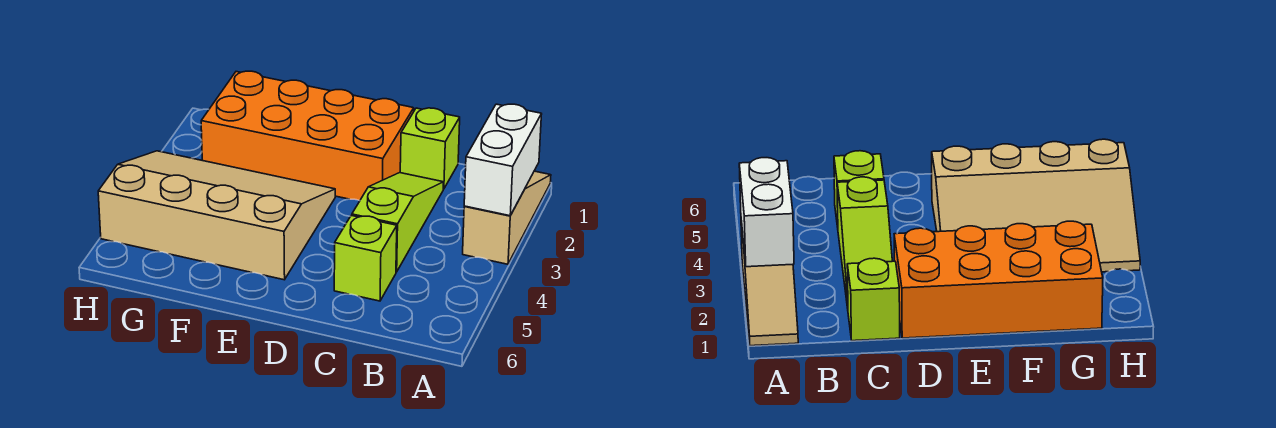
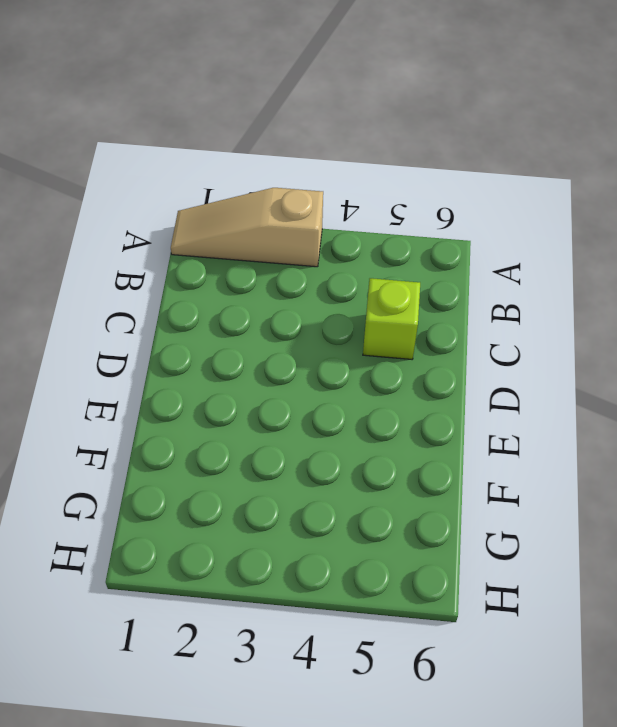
none -> lime brick C1 level 1
none -> lime slope C2:C4 level 1 top 4

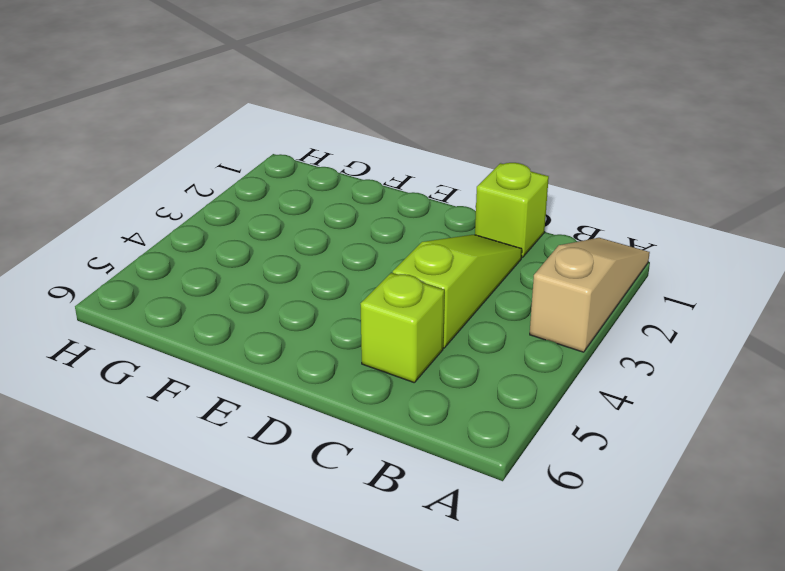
none -> orange brick D1:G2 level 1
none -> tan slope E3:H5 level 1 top 5

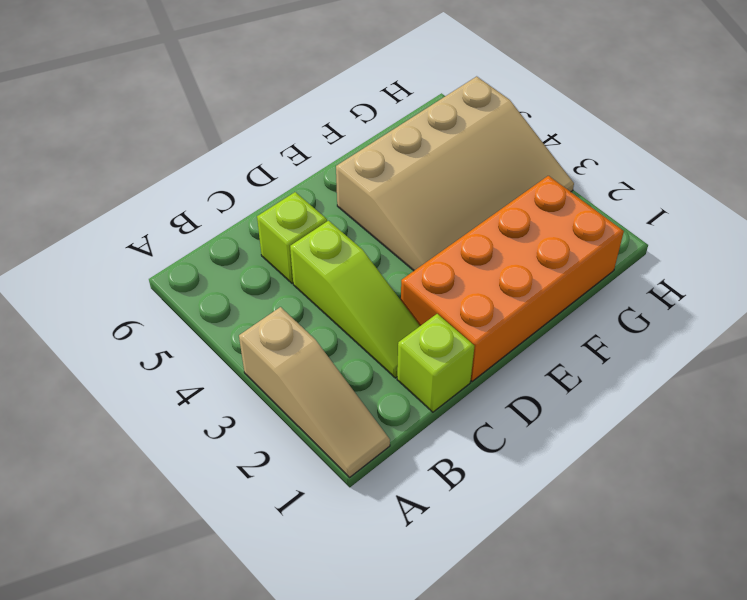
none -> white brick A2:A3 level 2

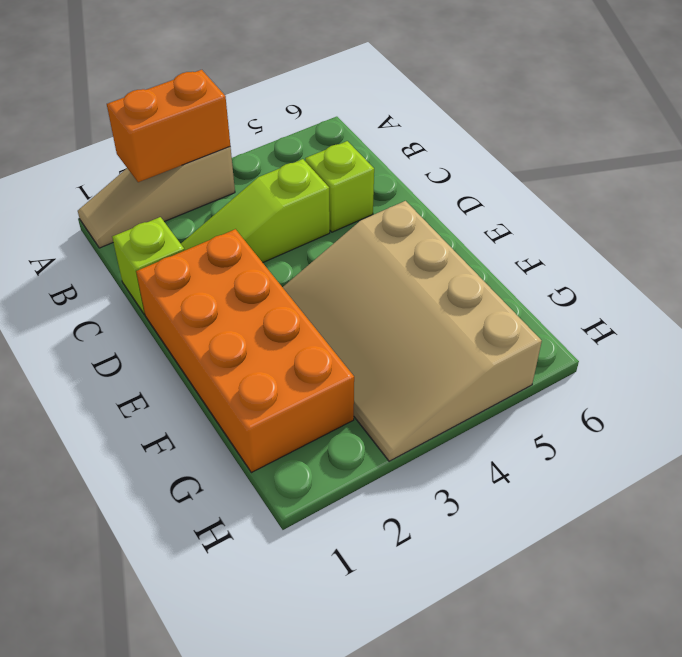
orange brick A2:A3 level 2 -> white brick A2:A3 level 2

